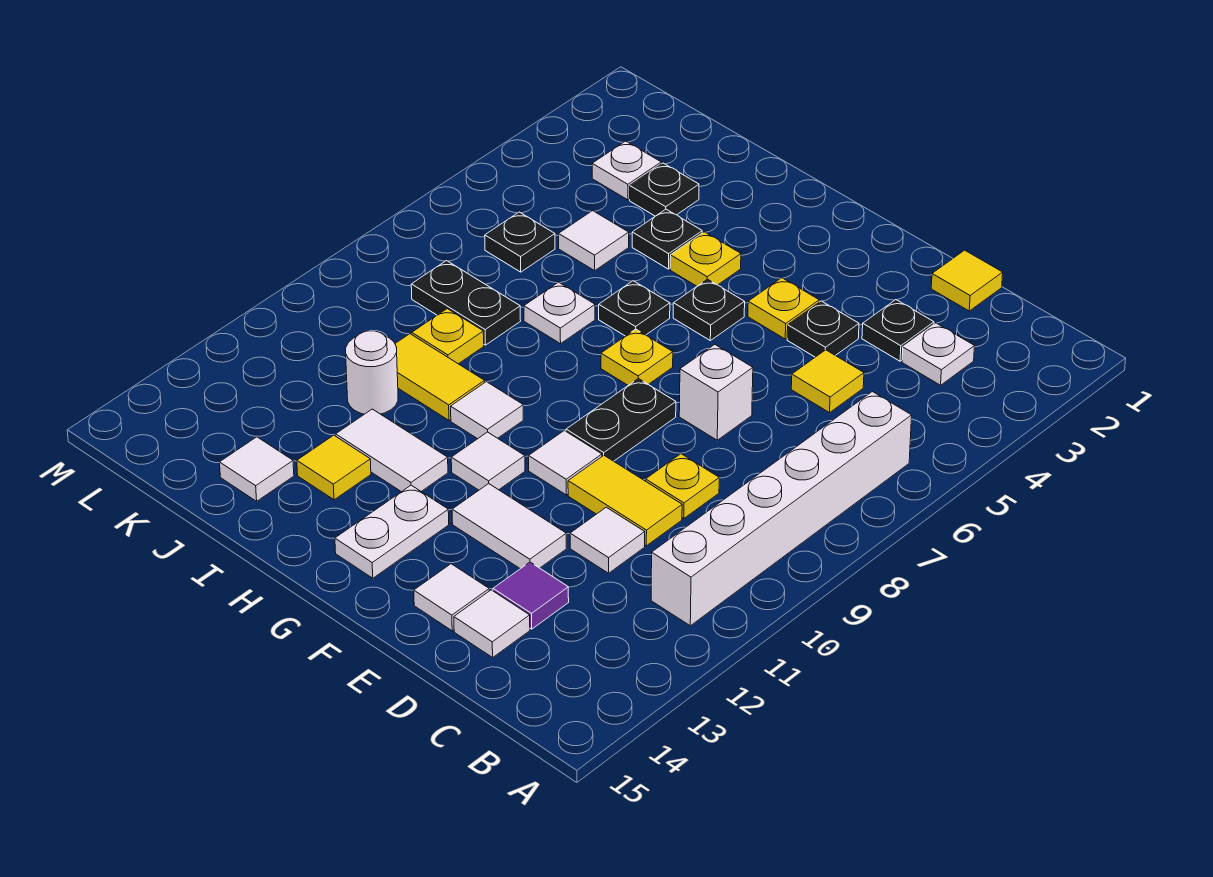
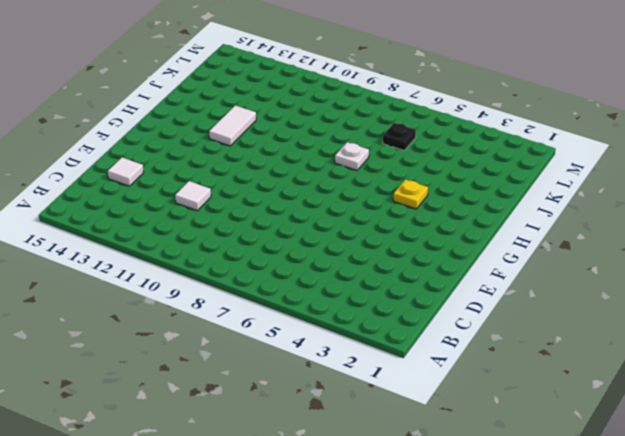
none -> white brick B6:B11 level 1
none -> white plate C3 level 1
none -> yellow tile D1 level 1
none -> black plate D3 level 1

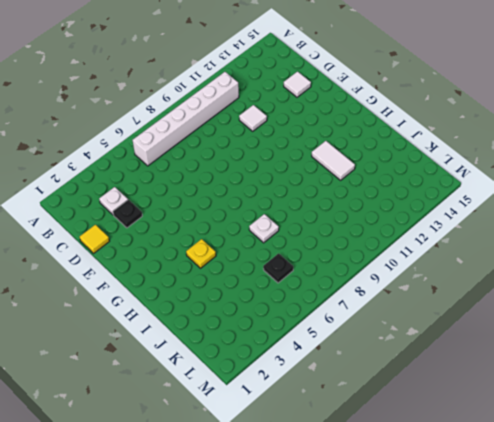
none -> yellow tile D5 level 1
none -> yellow plate D9 level 1
none -> yellow tile D10:E10 level 1
none -> purple tile D13 level 1

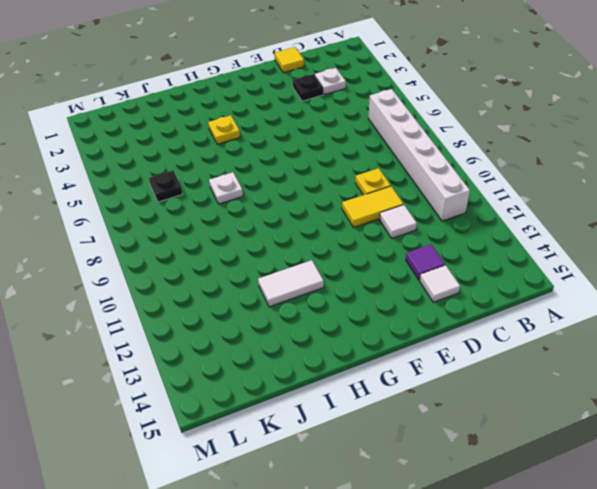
none -> yellow tile D5 level 1
none -> black plate E4 level 1
none -> white brick E7 level 1
none -> white tile E12:F12 level 1

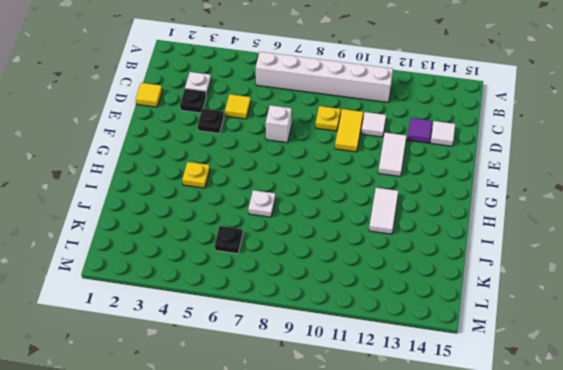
none -> white tile E14 level 1
none -> yellow plate F4 level 1
none -> black plate F8:F9 level 1
none -> white tile F10 level 1

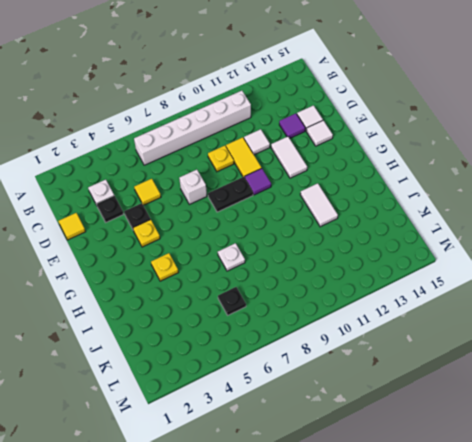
purple tile F10 level 1 -> white tile F10 level 1
none -> black plate G5 level 1
none -> yellow plate G7 level 1
none -> white tile G11 level 1
none -> white plate G13:G14 level 1

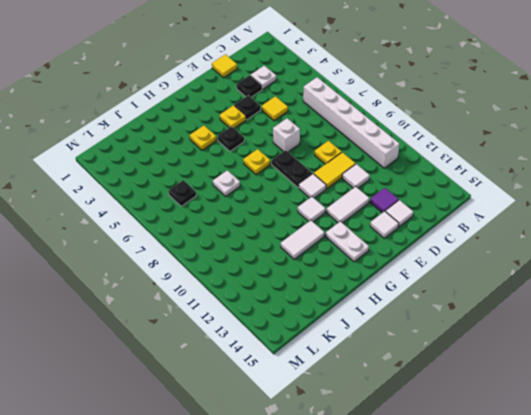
none -> black plate H6 level 1
none -> white tile H10 level 1
none -> black plate I4 level 1
none -> yellow tile I10:J10 level 1

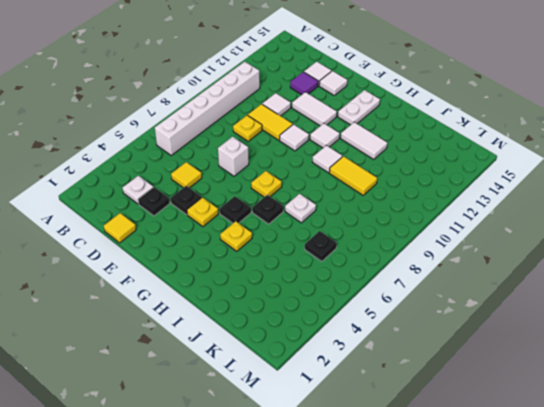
none -> black plate F8:F9 level 1
none -> black plate I4 level 1
none -> yellow tile I13 level 1
none -> black plate J3 level 1

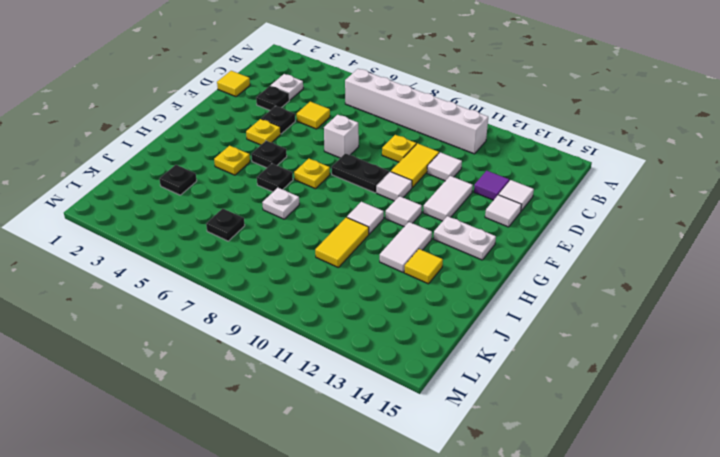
none -> black plate I4 level 1
none -> white tile J5 level 1
none -> black plate J8:K8 level 1
none -> yellow plate J9 level 1

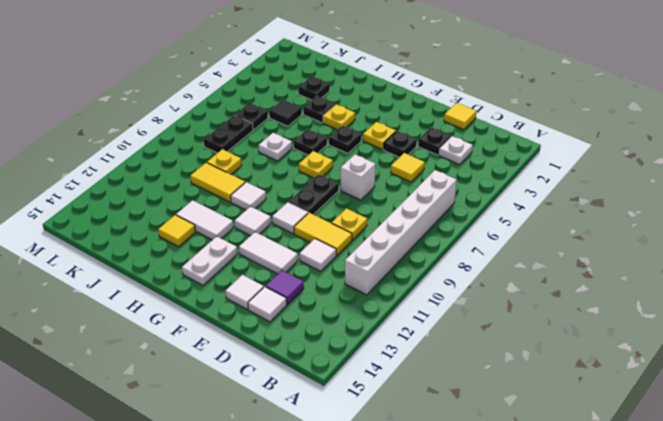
black tile J5 level 1 -> white tile J5 level 1
black plate K7:K8 level 1 -> black plate J8:K8 level 1
none -> white round brick J11 level 1
none -> white tile J14 level 1
none -> white plate K3 level 1

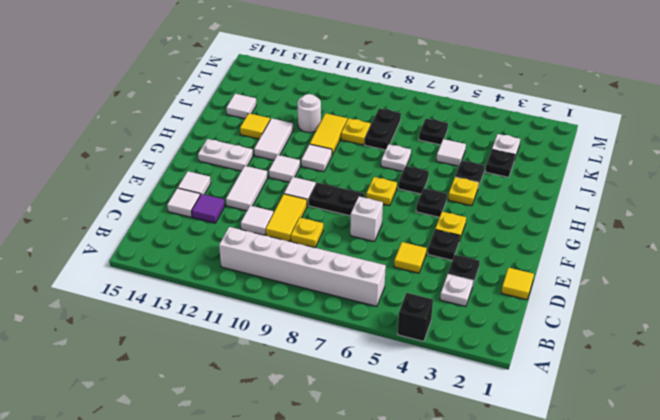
black brick A4 level 1 -> none

